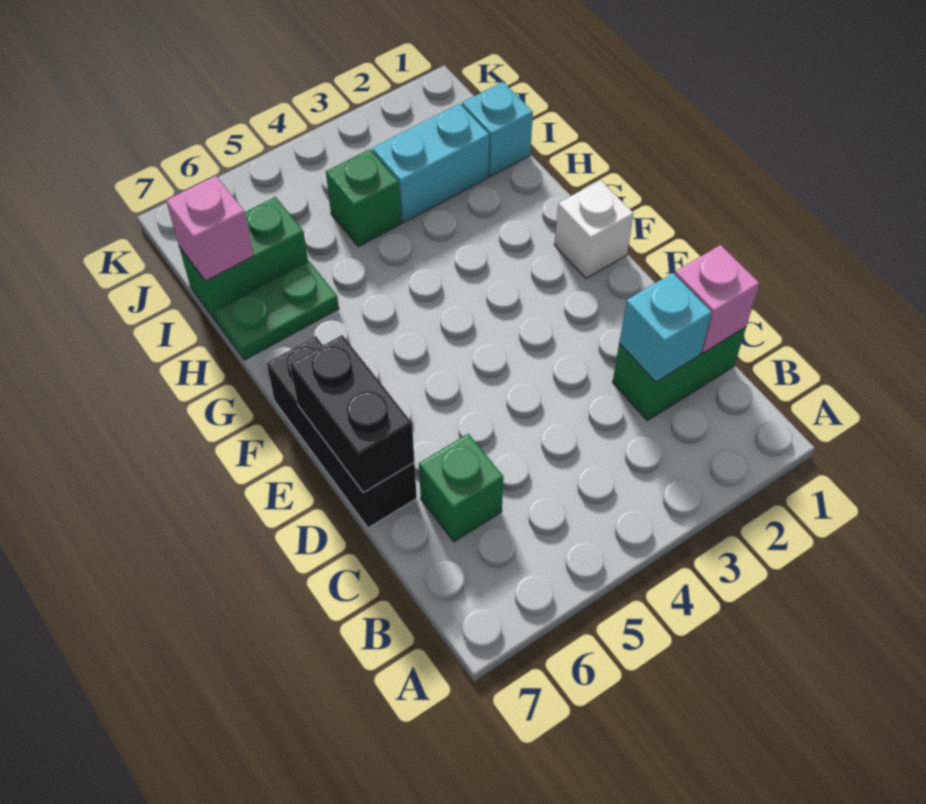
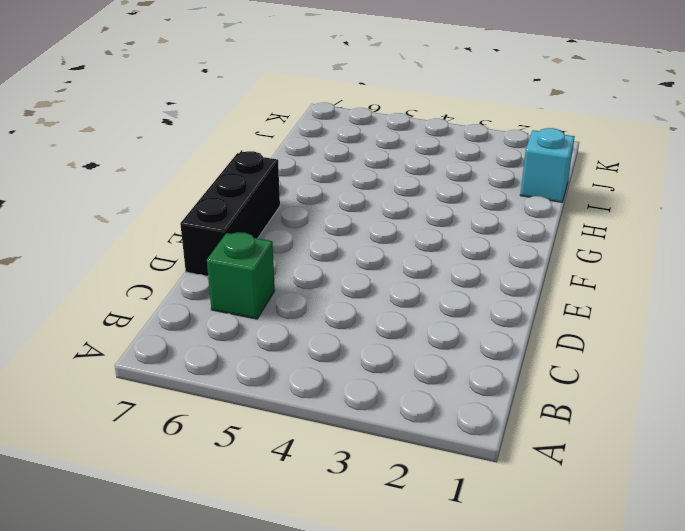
none -> green brick C1:C2 level 1
none -> white brick F1 level 1
none -> green plate H6:H7 level 1

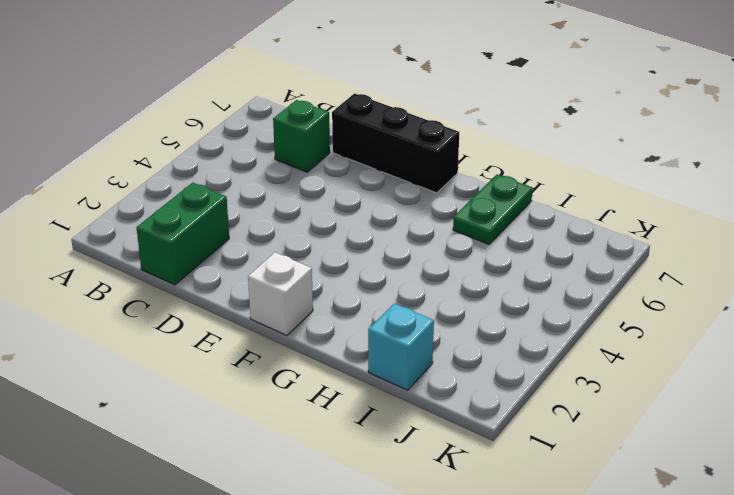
none -> cyan brick I2:I3 level 1
none -> green brick I4 level 1
none -> green brick I6:I7 level 1

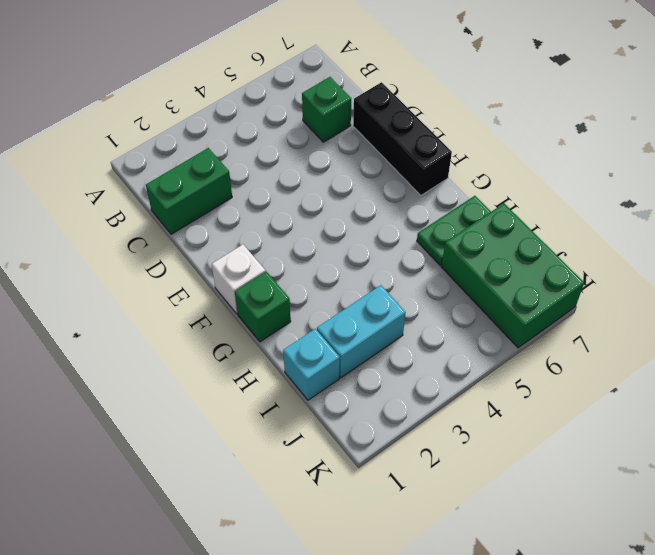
green brick G1 level 1 -> green brick I4 level 1
green brick I6:K7 level 1 -> green brick I6:I7 level 1
none -> pink brick C1 level 2
none -> cyan brick C2 level 2
none -> black brick D7:E7 level 2

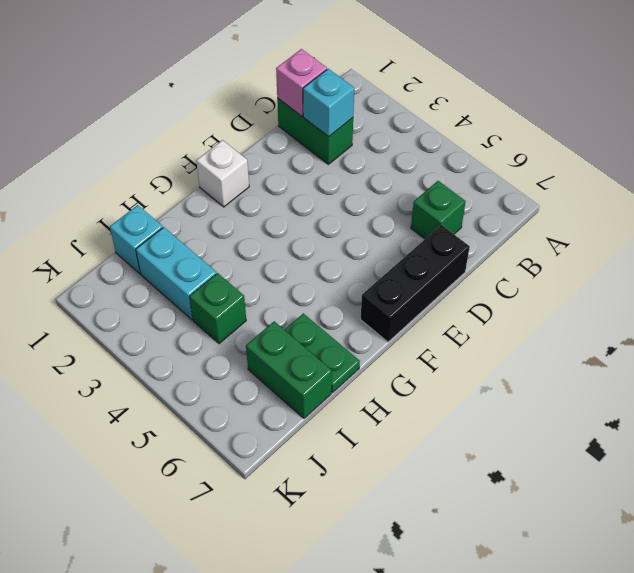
none -> black brick D7:E7 level 2
none -> pink brick I7 level 2

